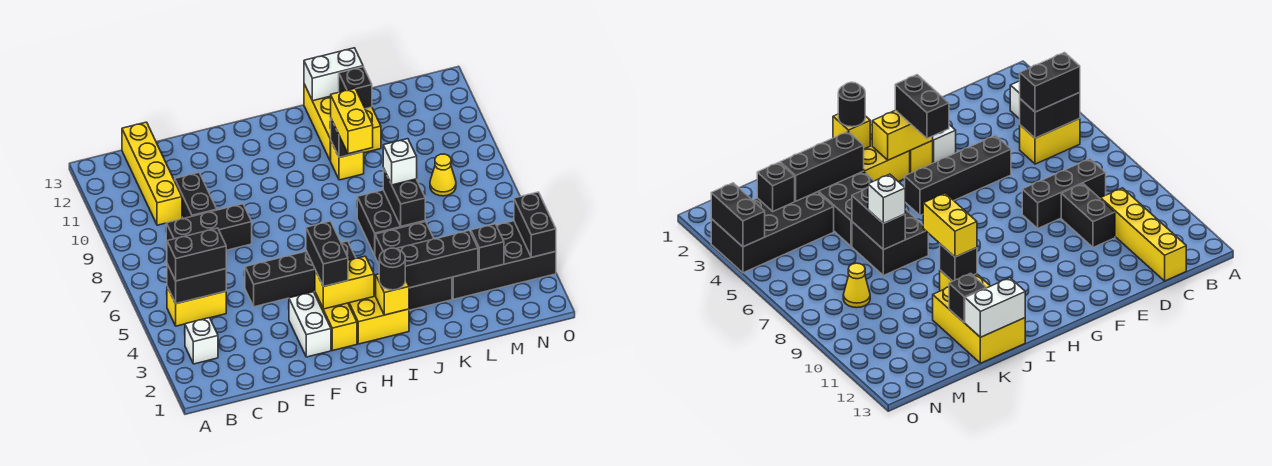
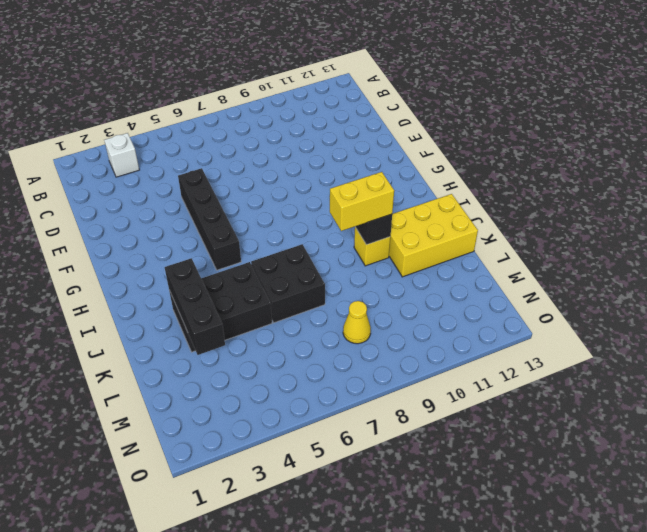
none -> yellow brick B5:C5 level 1
none -> black brick C8:E8 level 1
none -> yellow brick C10:C13 level 1
none -> black brick D9:D10 level 1

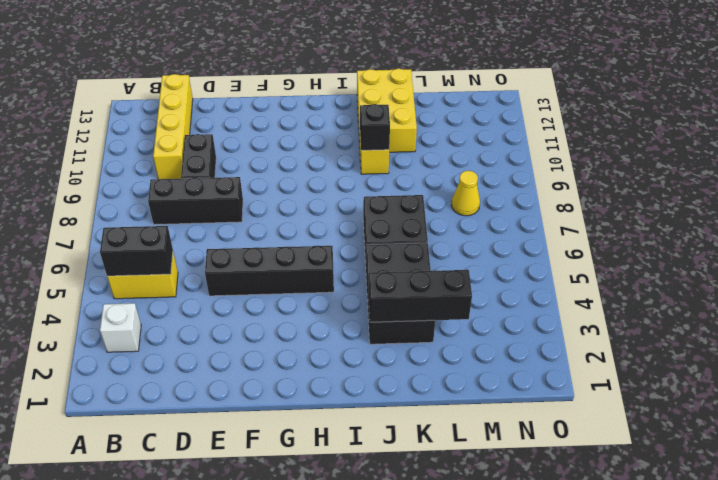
none -> white brick F2:F3 level 1
none -> yellow brick G2:G3 level 1
none -> yellow brick H2:I3 level 1
none -> black brick L3:O4 level 1

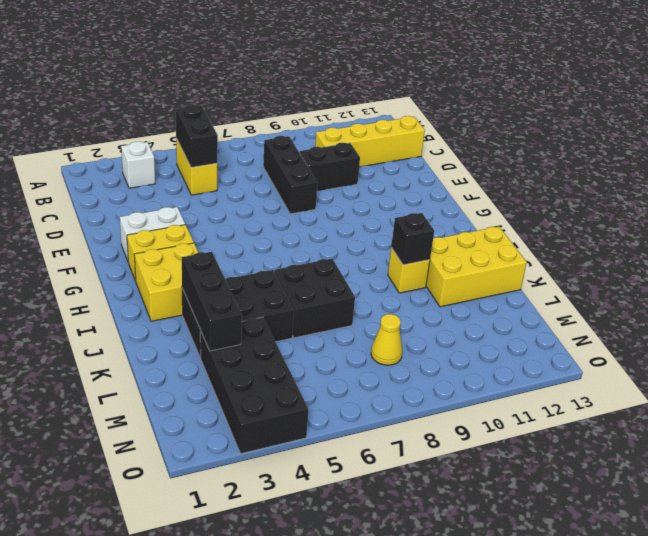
none -> black brick E5:H5 level 1
none -> yellow brick G3:H3 level 2
none -> yellow brick I2 level 2
none -> white brick J13:K13 level 2

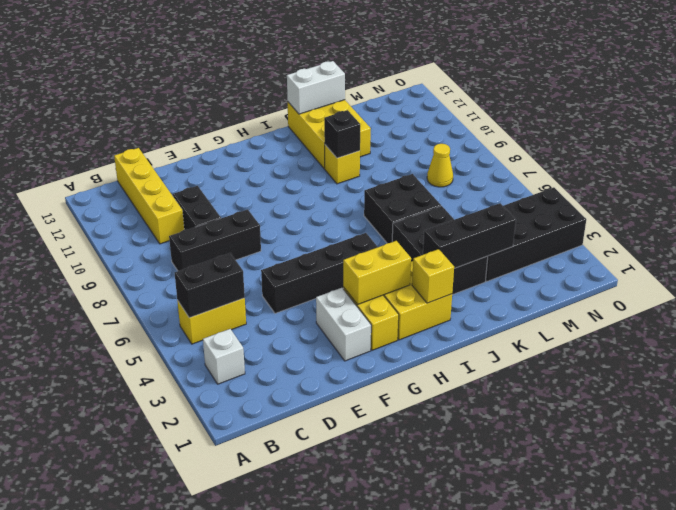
none -> black brick K6:K7 level 2
none -> black brick K12 level 2
none -> black brick M3 level 2
none -> black brick O3:O4 level 2

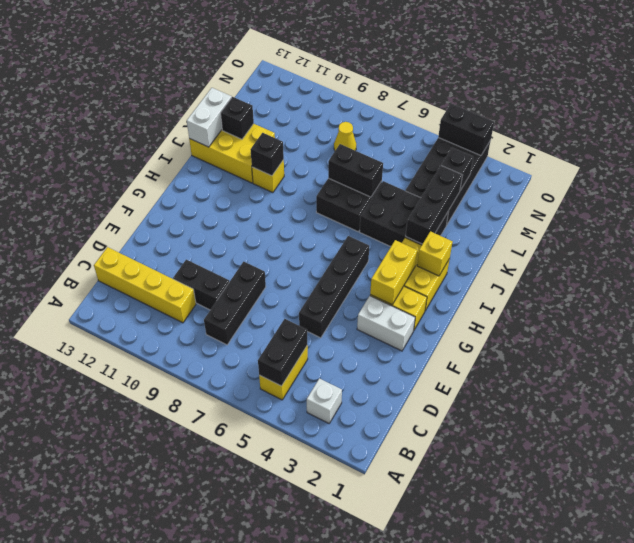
none -> black brick B5:C5 level 3
none -> black brick G3:G4 level 3
none -> black round brick I2 level 3
none -> yellow brick J9:J10 level 3

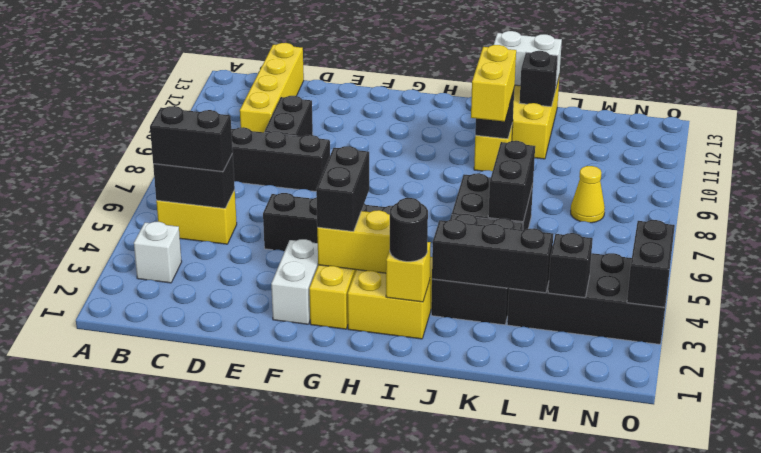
none -> white brick K7 level 3

